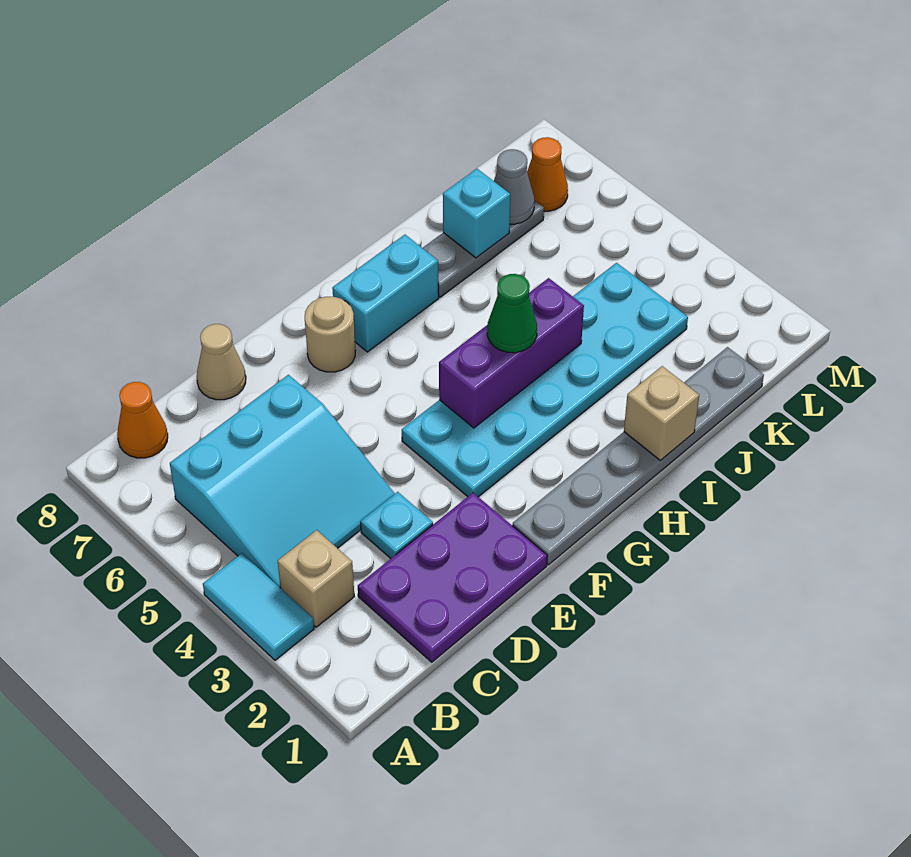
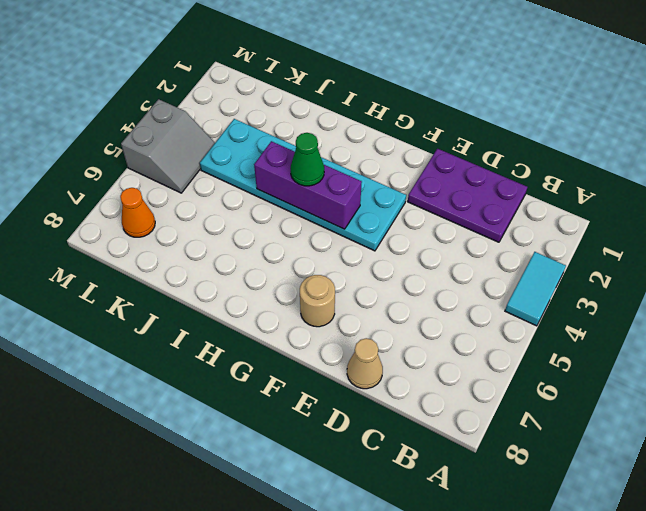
grey slope L4:M5 level 1 top M -> none
none -> tan brick B3 level 1
none -> cyan slope B4:D6 level 1 top 6
none -> orange cone B8 level 1

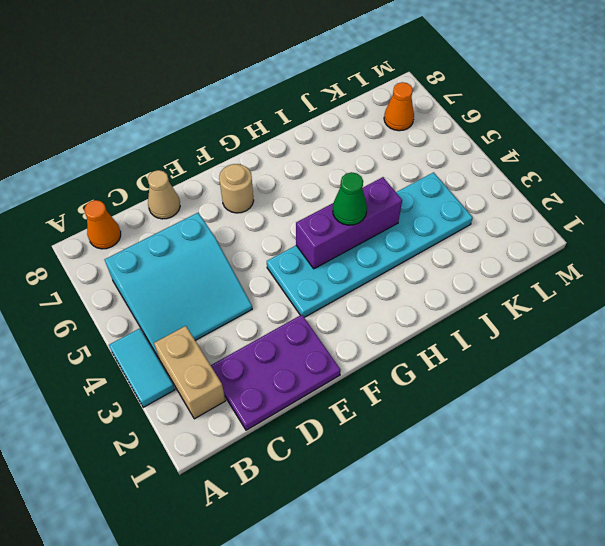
tan brick B2:B3 level 1 -> tan brick B3 level 1
none -> cyan plate D3 level 1
none -> grey plate F1:K1 level 1
none -> cyan brick G7:H7 level 1

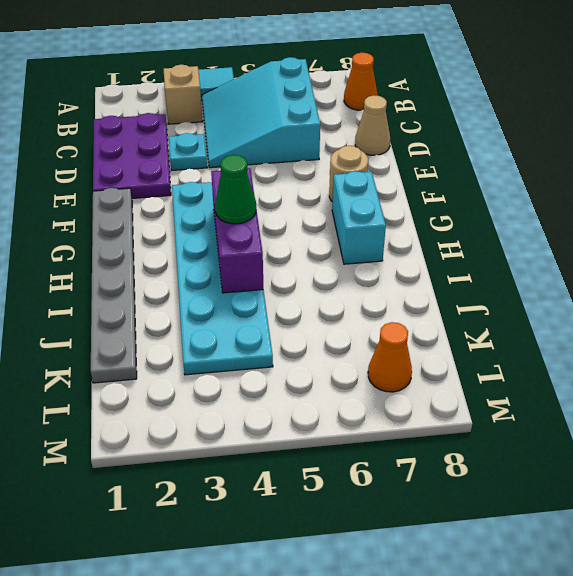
none -> grey plate I7:K7 level 1
none -> tan brick I1 level 2
none -> cyan brick J7 level 2

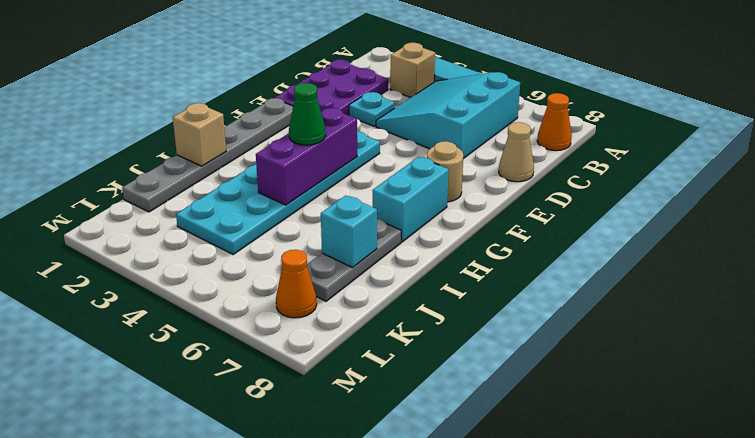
none -> grey cone K7 level 2

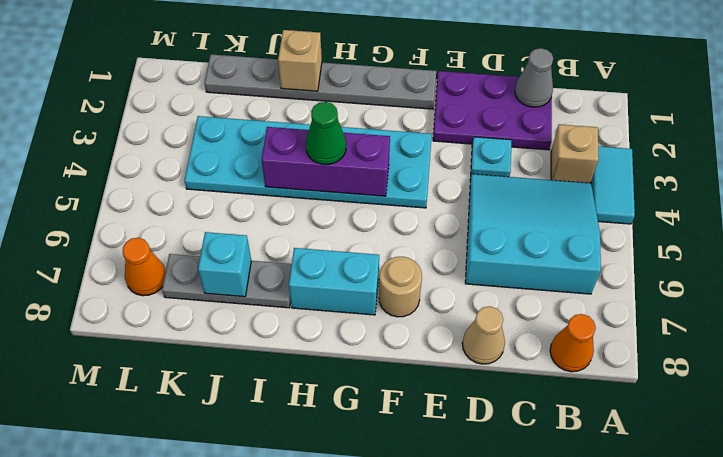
grey cone C1 level 2 -> grey cone K7 level 2

